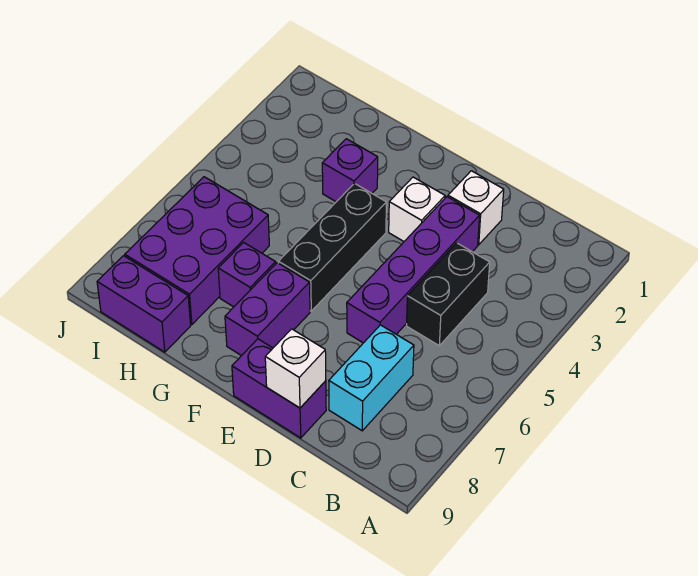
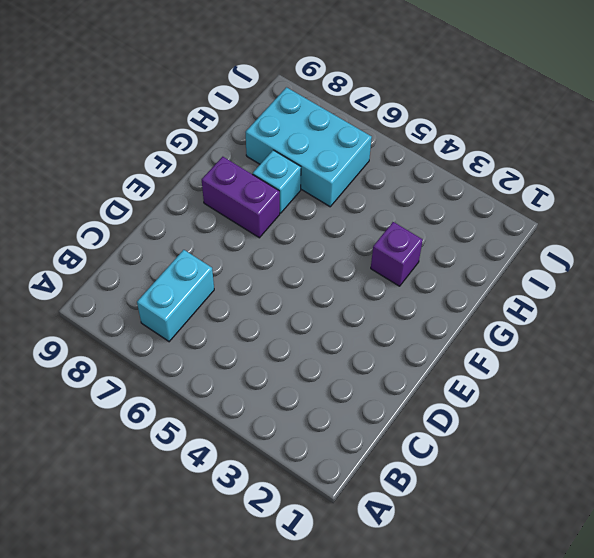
cyan brick B7:C7 level 1 -> cyan brick C7:C8 level 1
cyan brick G7 level 1 -> purple brick G7 level 1
cyan brick H6:I8 level 1 -> purple brick H6:I8 level 1
none -> black brick C4:C5 level 1
none -> white brick D2 level 1
none -> purple brick D3:D6 level 1

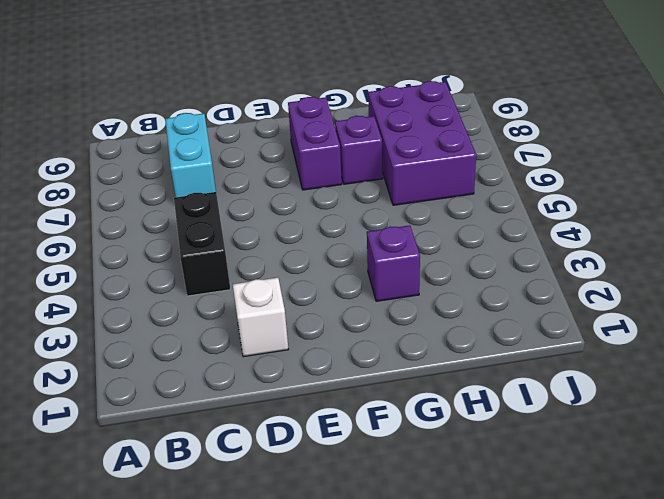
none -> purple brick D3:D6 level 1
none -> purple brick D9:E9 level 1
none -> white brick E3 level 1

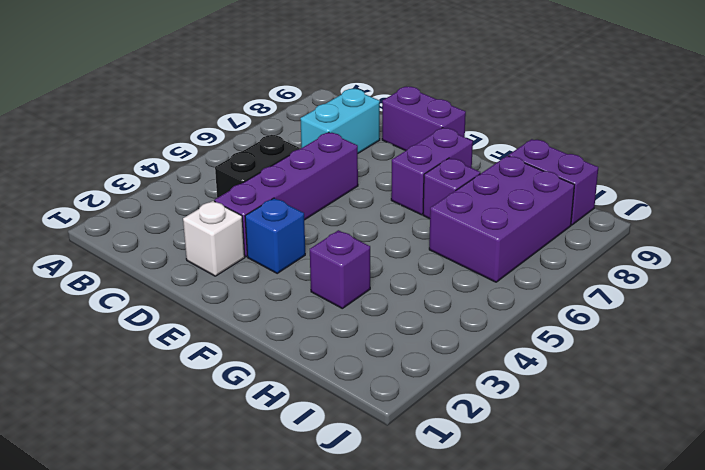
blue brick E3 level 1 -> white brick E3 level 1
none -> black brick F4:F6 level 1
none -> white brick D9 level 2

